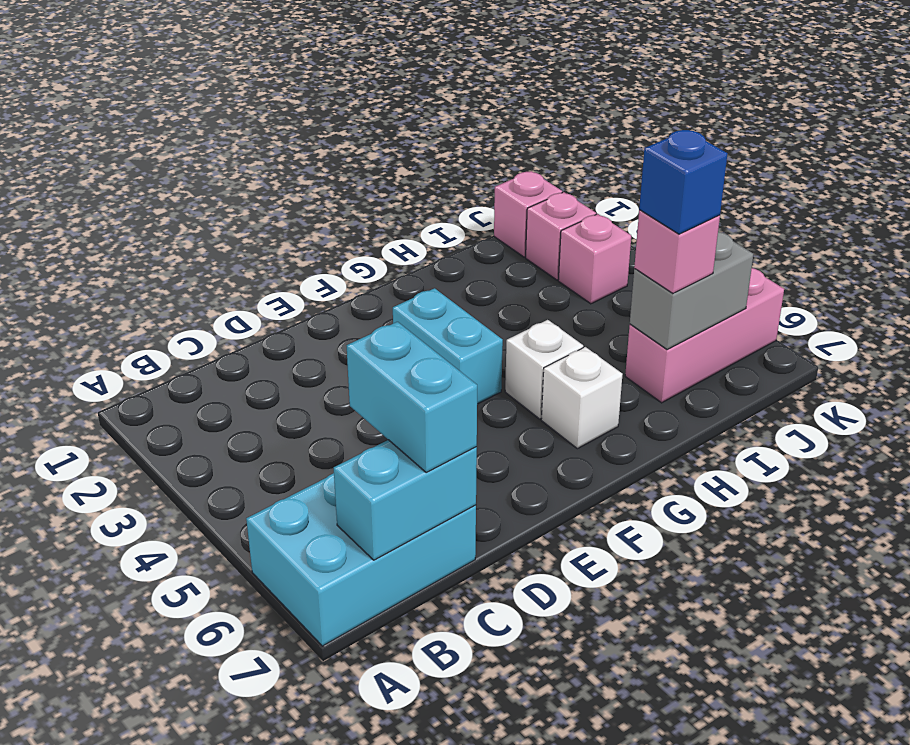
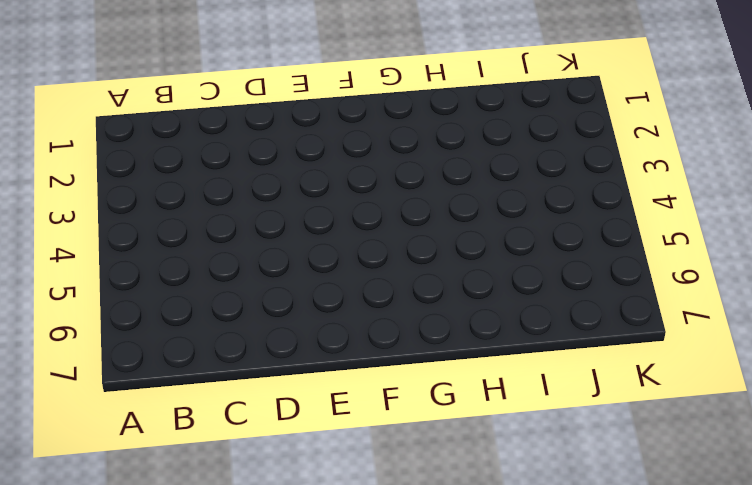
none -> cyan brick A6:C7 level 1
none -> cyan brick F3:F4 level 1
none -> white brick G5 level 1

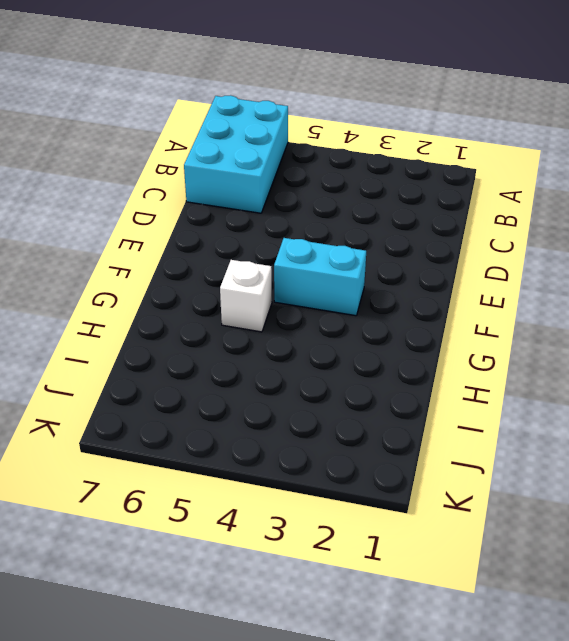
none -> white brick G6 level 1
none -> pink brick I6:K6 level 1
none -> pink brick J1 level 1

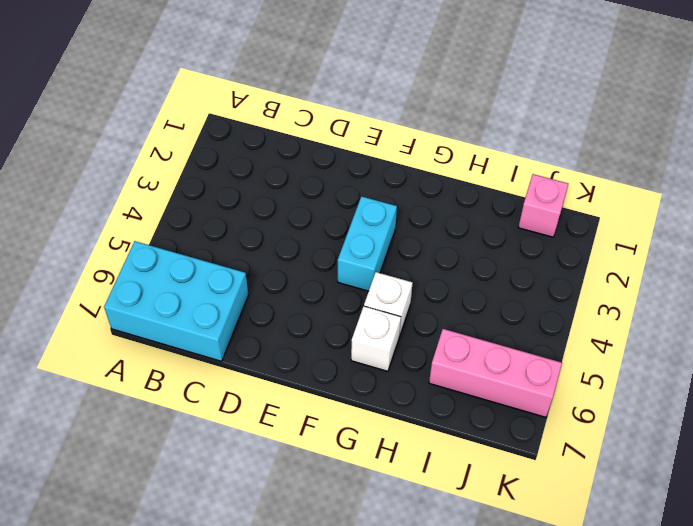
none -> pink brick J2 level 1
none -> pink brick J3 level 1
none -> cyan brick B7:C7 level 2

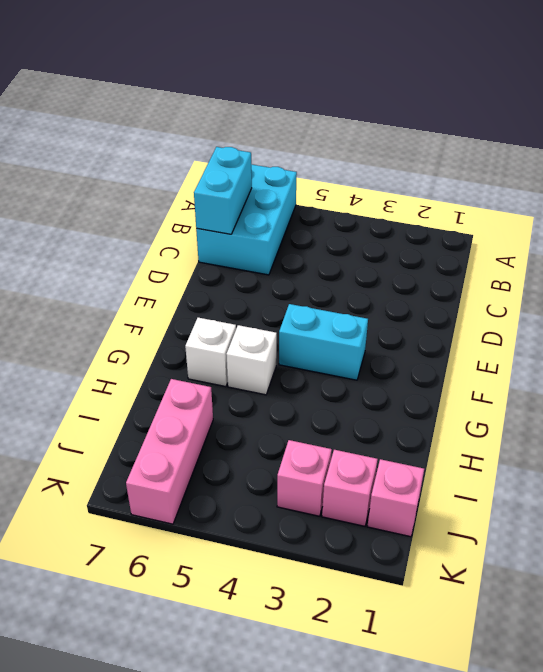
none -> grey brick I6:J6 level 2
none -> cyan brick C6:C7 level 3
none -> pink brick I6 level 3

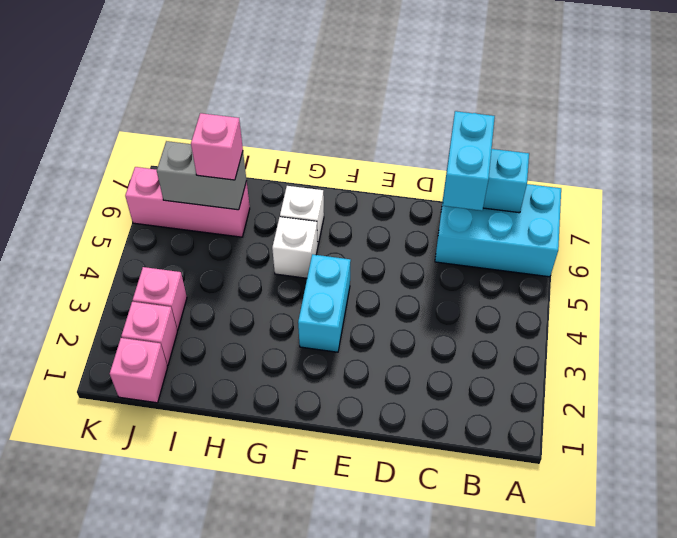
none -> blue brick I6 level 4

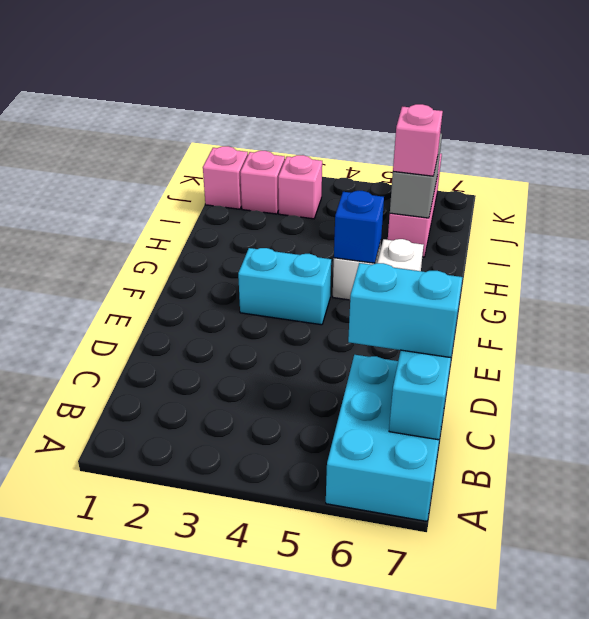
blue brick G5 level 2 -> blue brick I6 level 4

